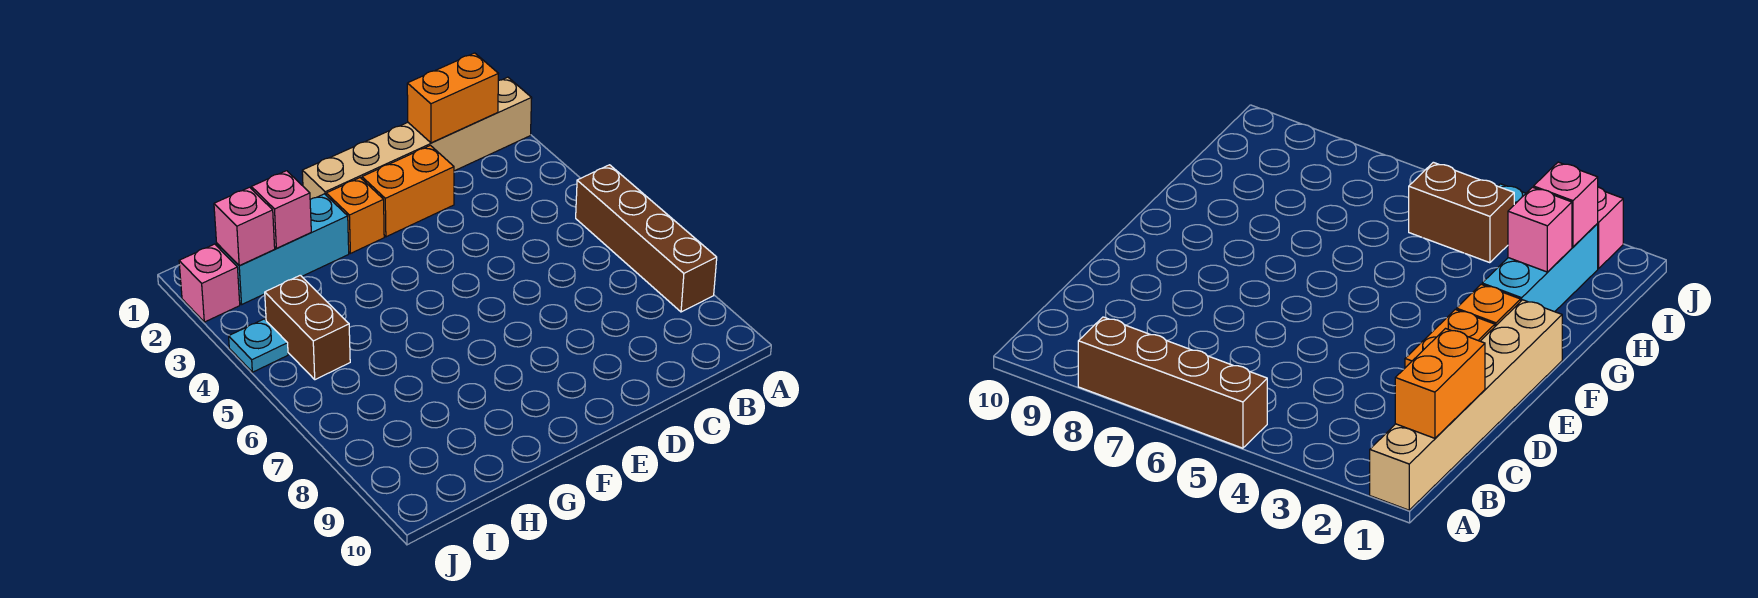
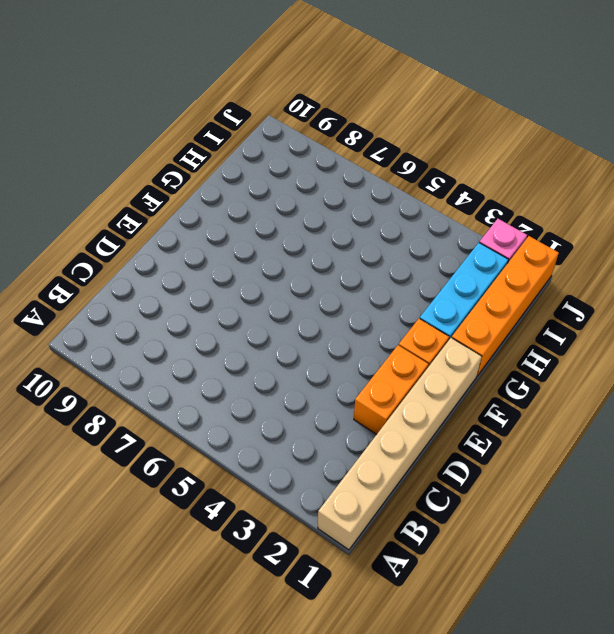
orange brick G1:J1 level 1 -> none
none -> brown brick A5:A8 level 1
none -> brown brick I4:I5 level 1

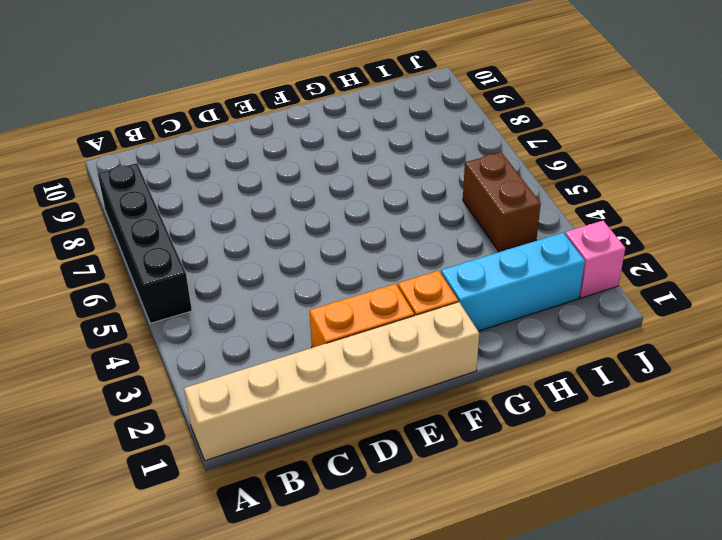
black brick A5:A8 level 1 -> brown brick A5:A8 level 1
none -> cyan plate J4 level 1
none -> orange brick B1:C1 level 2

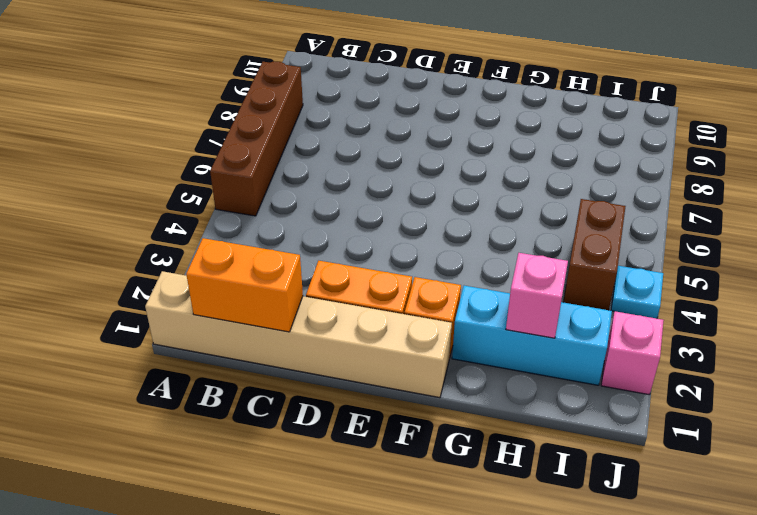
none -> pink brick I2 level 2

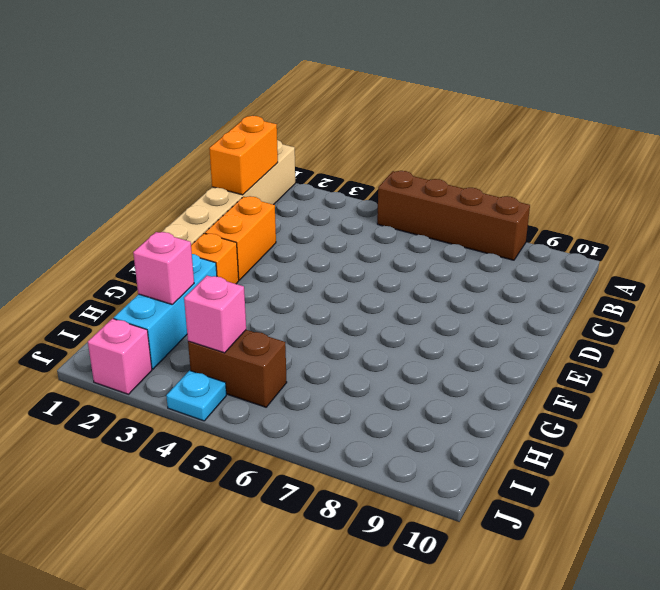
pink brick I4 level 2 -> pink brick I2 level 2

